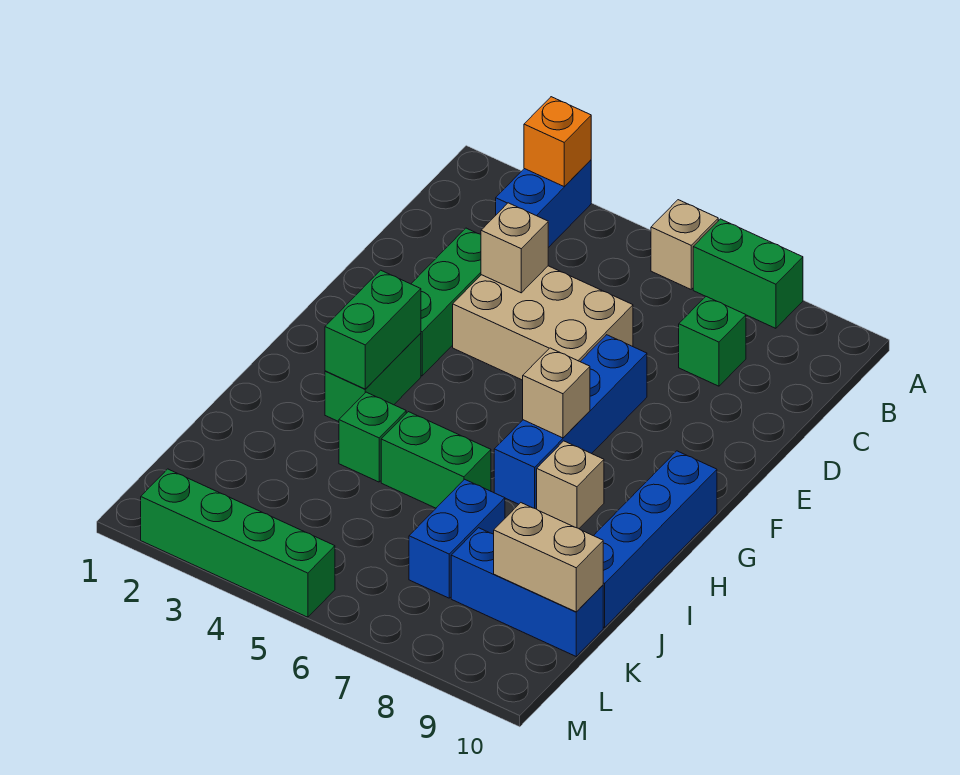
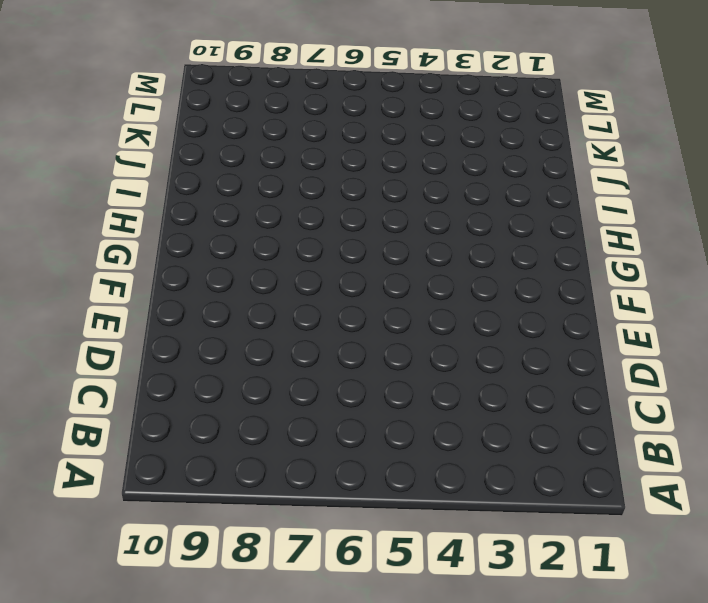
none -> blue brick A3:B3 level 1
none -> tan brick A6 level 1
none -> green brick A7:A8 level 1

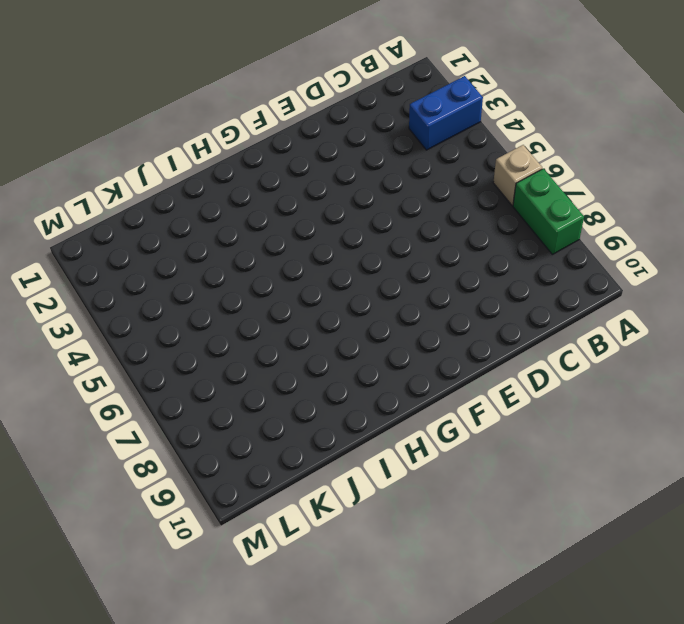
none -> green brick C8 level 1
none -> green brick D3:F3 level 1
none -> tan brick D4:E6 level 1

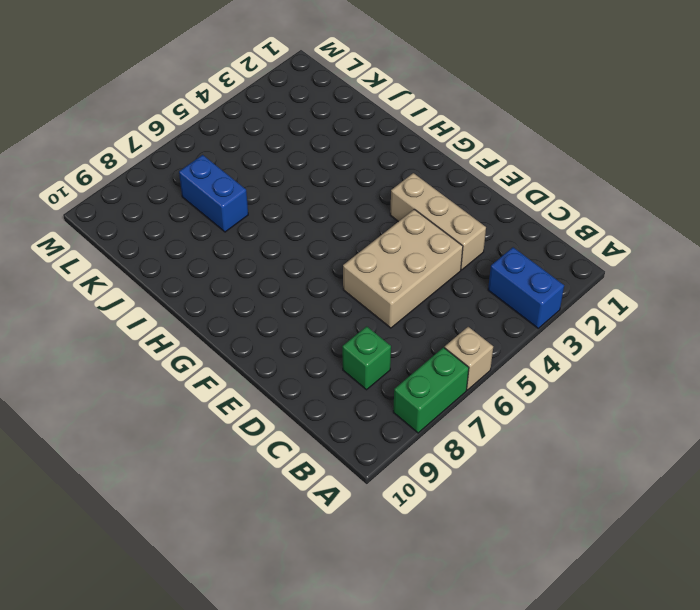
tan brick D3:F3 level 1 -> green brick D3:F3 level 1
none -> blue brick E7:H7 level 1
none -> green brick G3:H3 level 1
none -> blue brick G10:J10 level 1

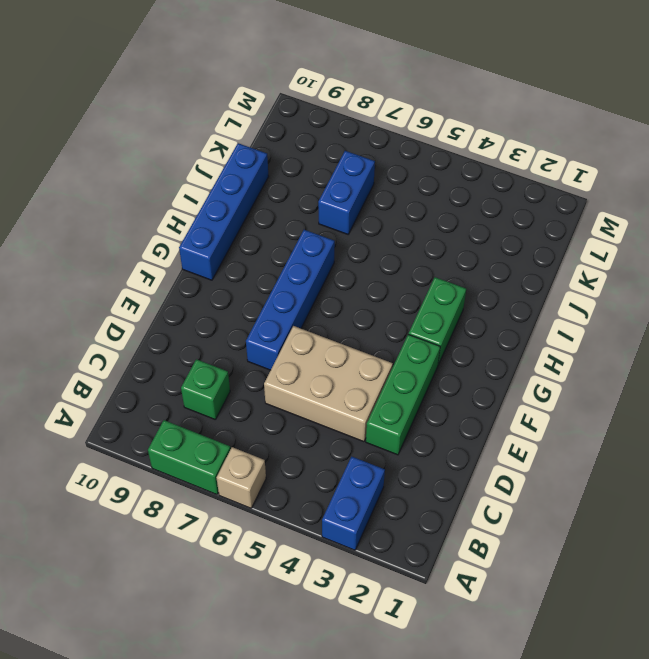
none -> tan brick H8 level 1
none -> green brick I4 level 1
none -> green brick I5:I6 level 1

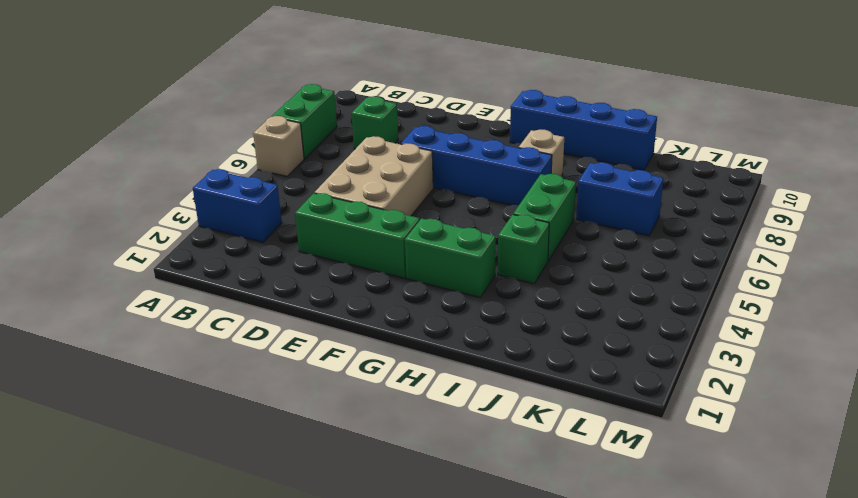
none -> blue brick K8:K10 level 1
none -> green brick M2:M5 level 1
none -> orange brick A3 level 2

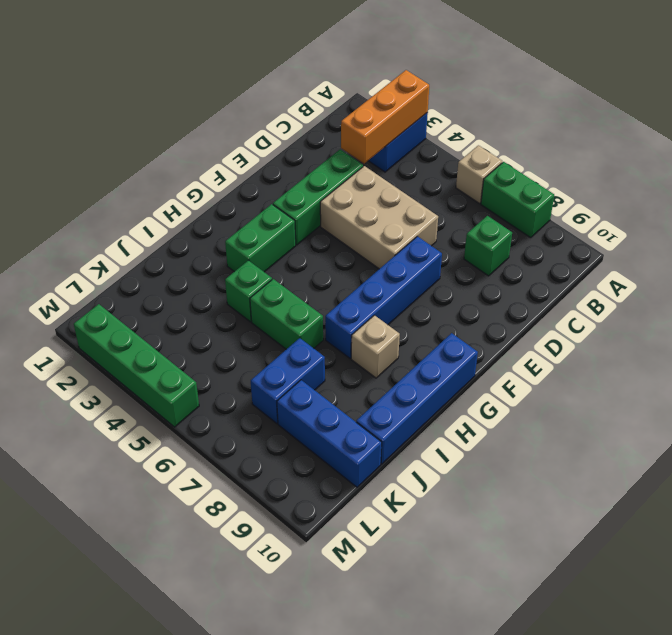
orange brick A3:C3 level 2 -> orange brick A3 level 2
none -> tan brick D4 level 2
none -> green brick G3:H3 level 2
none -> tan brick G7 level 2

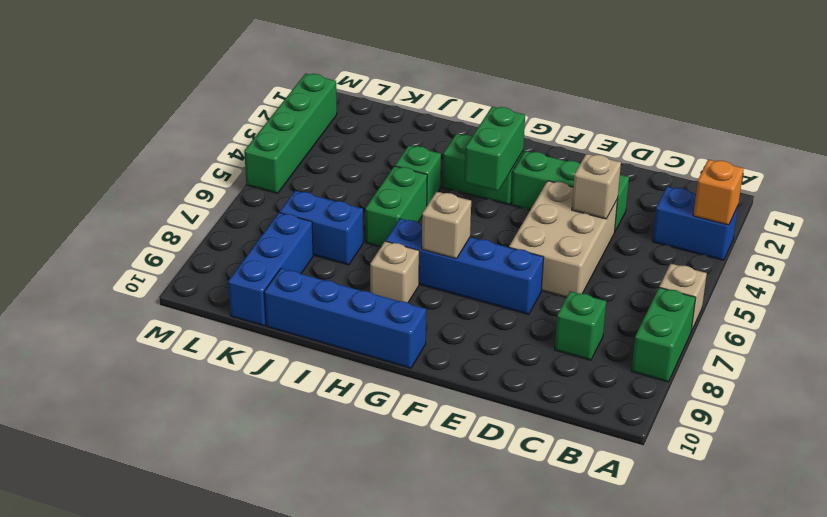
green brick G3:G4 level 2 -> green brick G3:H3 level 2
none -> tan brick K9:K10 level 2

